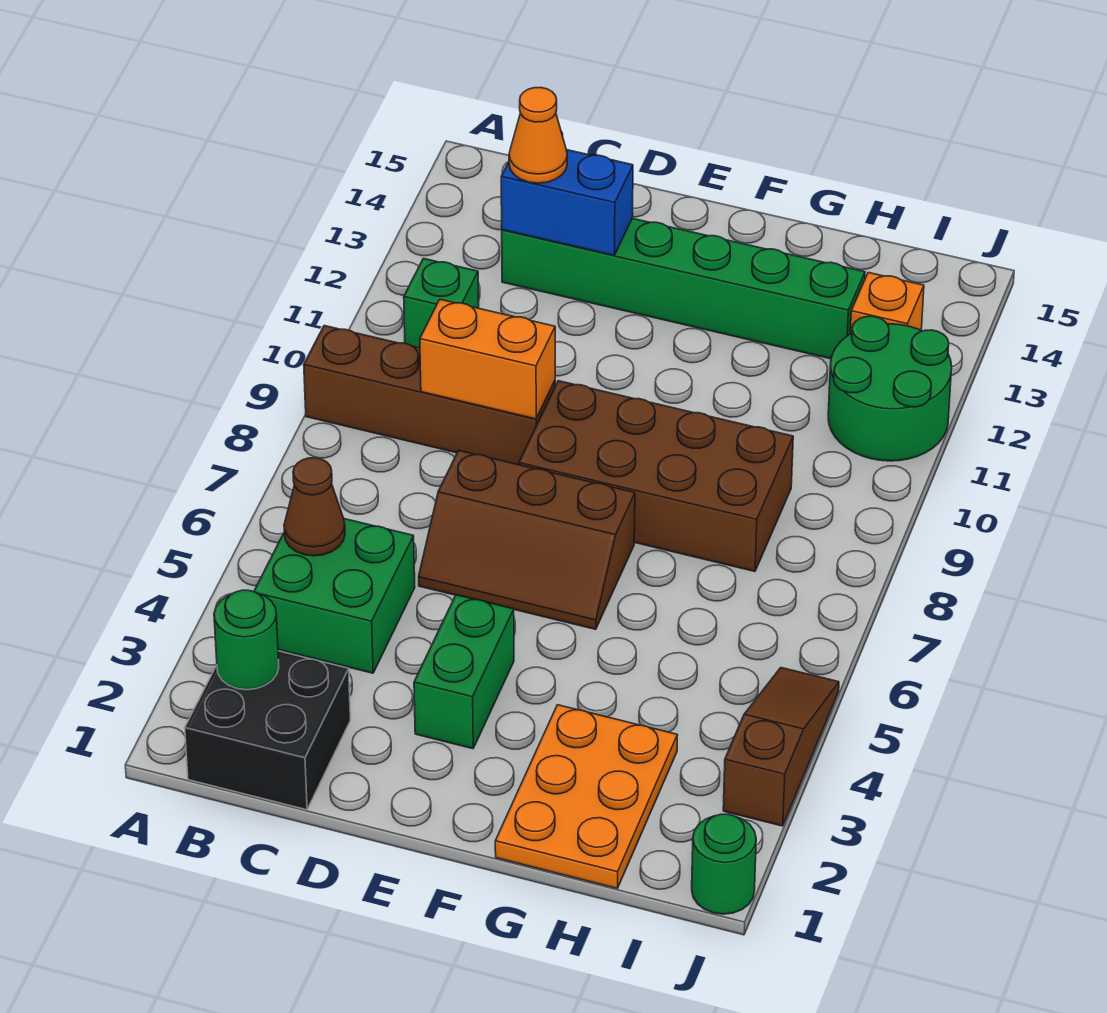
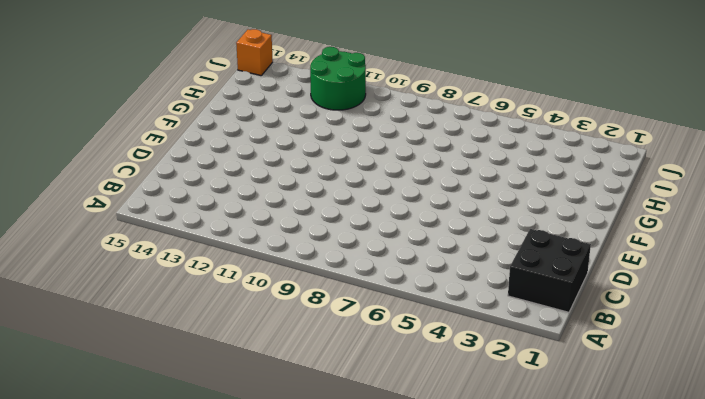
orange brick J15 level 1 -> orange brick I13 level 1
none -> brown brick A9:D9 level 1
none -> green brick B4:C5 level 1
none -> green brick B11 level 1

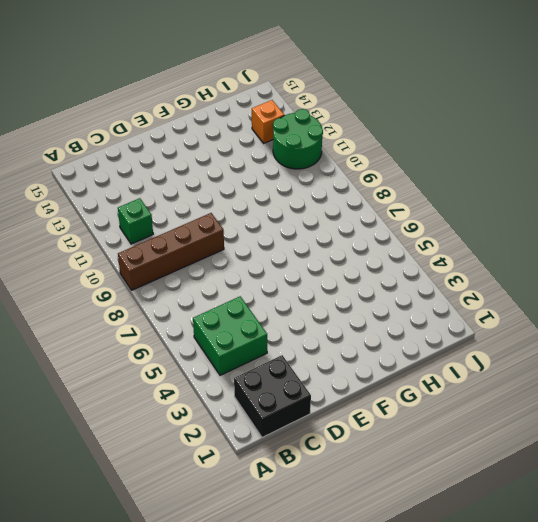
none -> green brick C13:H13 level 1
none -> brown slope D6:F7 level 1 top 7
none -> green brick E3:E4 level 1

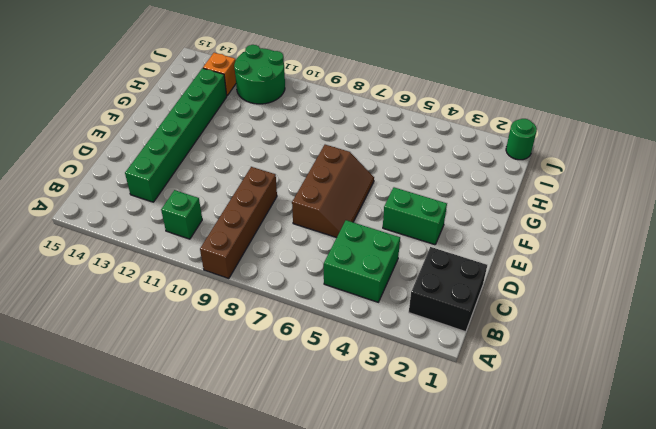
none -> brown brick E8:H9 level 1
none -> orange plate G1:H3 level 1
none -> brown slope J3:J5 level 1 top 3

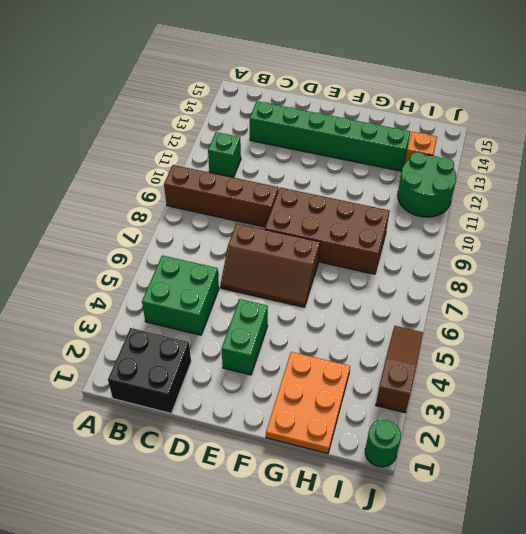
none -> green round brick B2 level 2
none -> brown cone B5 level 2
none -> orange brick C9:D9 level 2

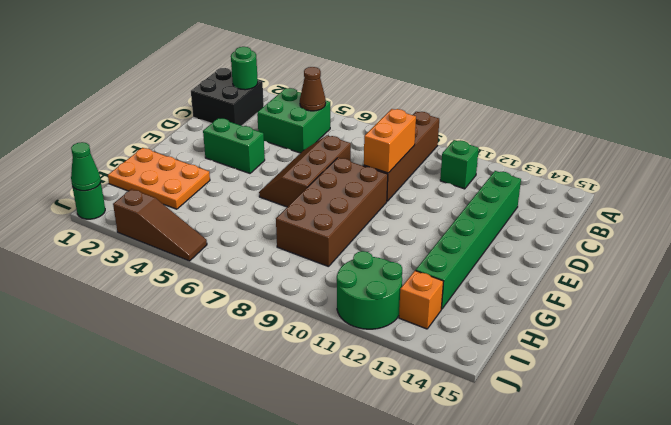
green cone J1 level 2 -> none
none -> blue brick C13:D13 level 2
none -> orange cone C13 level 3

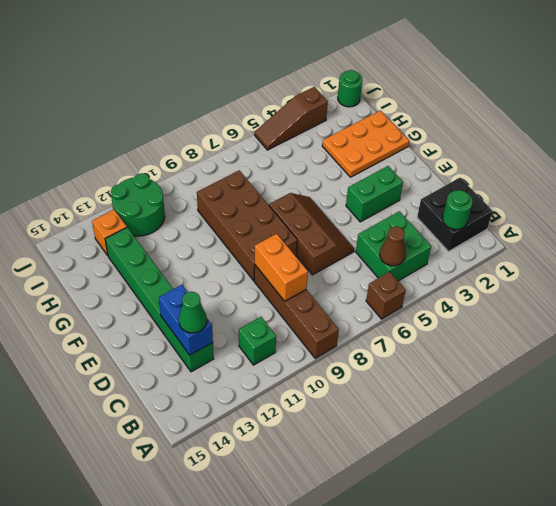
brown brick A6 level 1 -> none
green cone C13 level 3 -> orange cone C13 level 3

